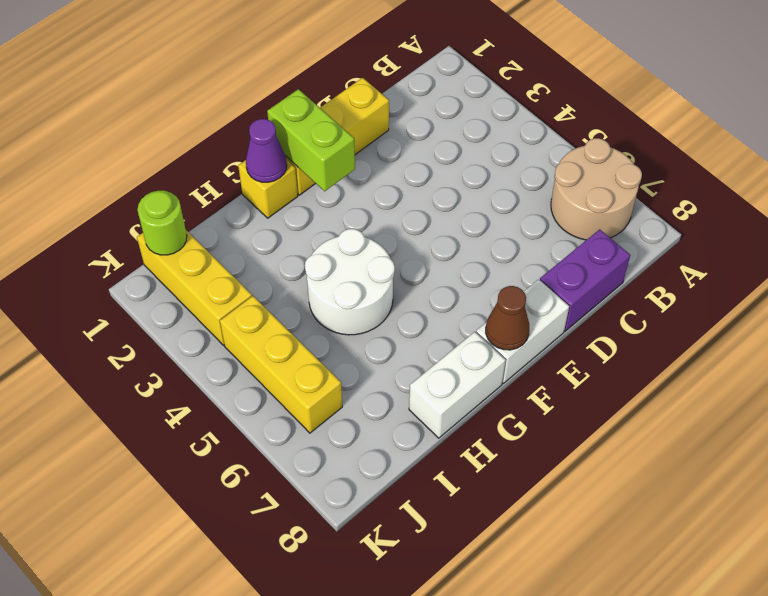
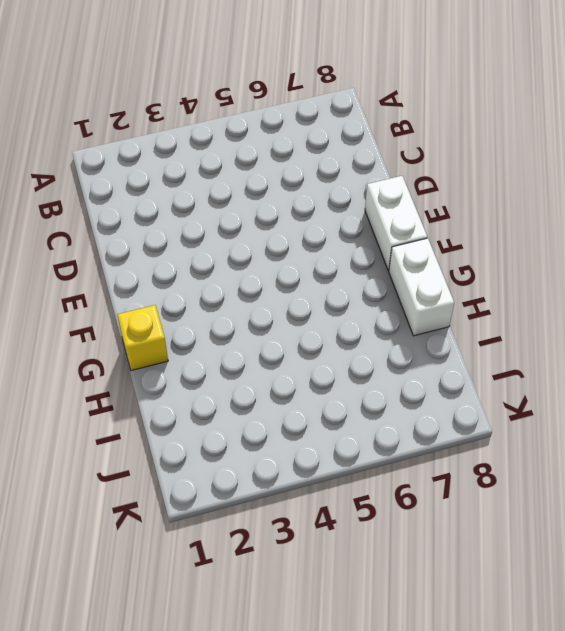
none -> tan round brick A6:B7 level 1
none -> purple brick C8:D8 level 1
none -> yellow brick D1:F1 level 1

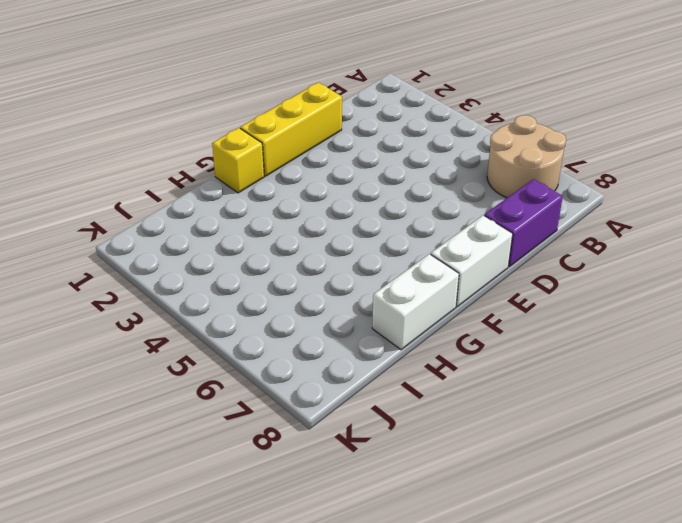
none -> white round brick G4:H5 level 1
none -> yellow brick J1:J3 level 1
none -> yellow brick J4:J6 level 1

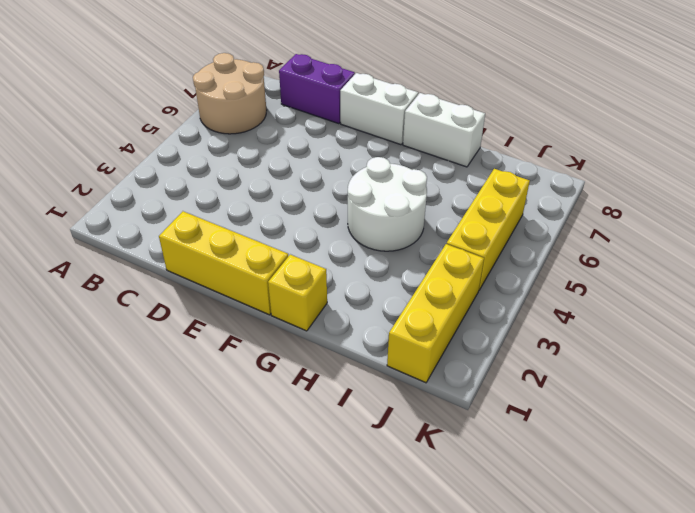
none -> lime brick F1:F2 level 2
none -> brown cone F8 level 2
none -> purple cone G1 level 2

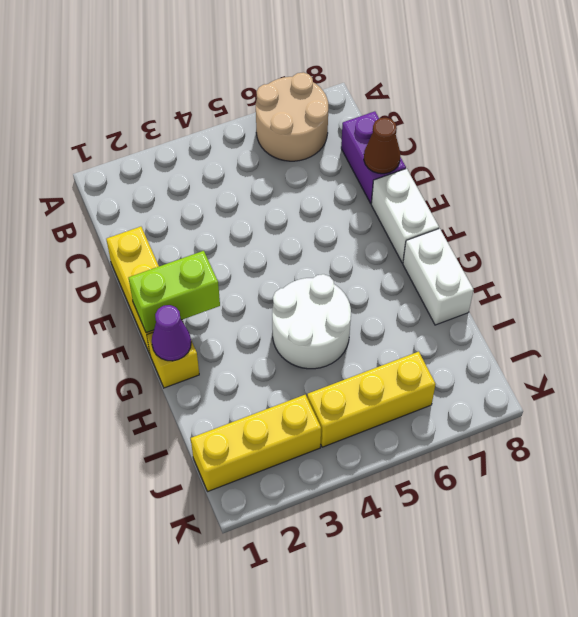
brown cone D8 level 2 -> brown cone F8 level 2
none -> lime round brick J1 level 2

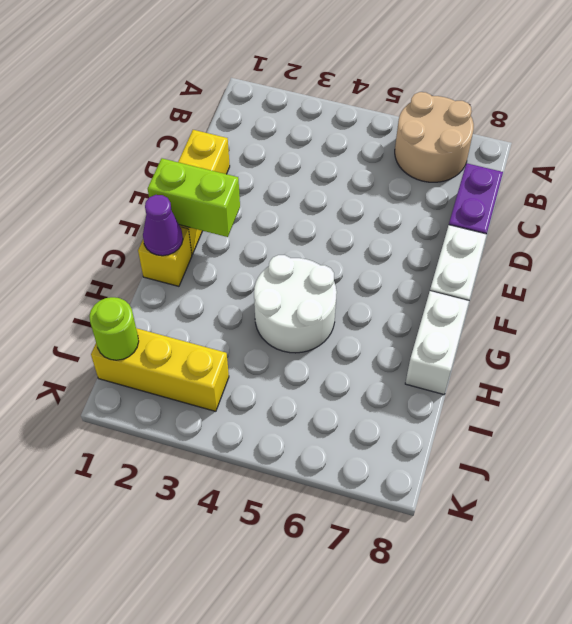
none -> yellow brick J4:J6 level 1
none -> brown cone F8 level 2

